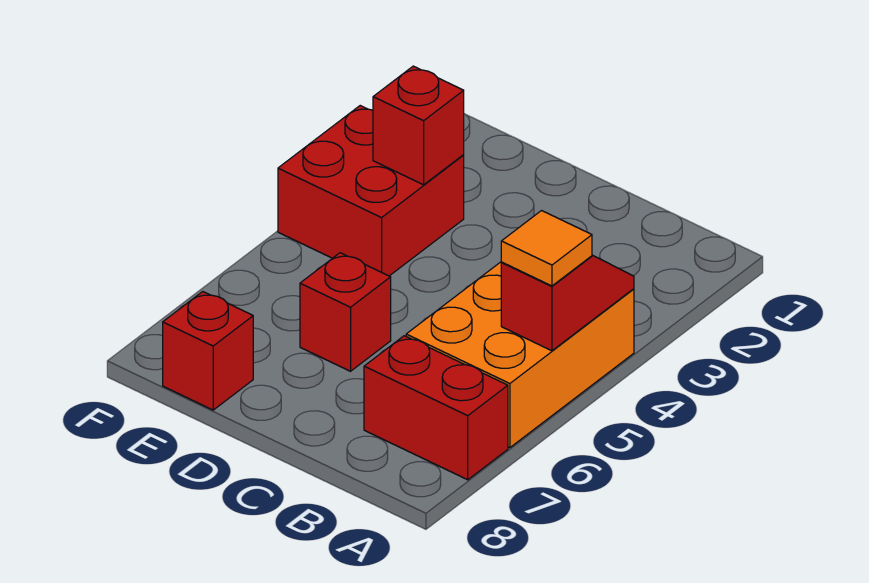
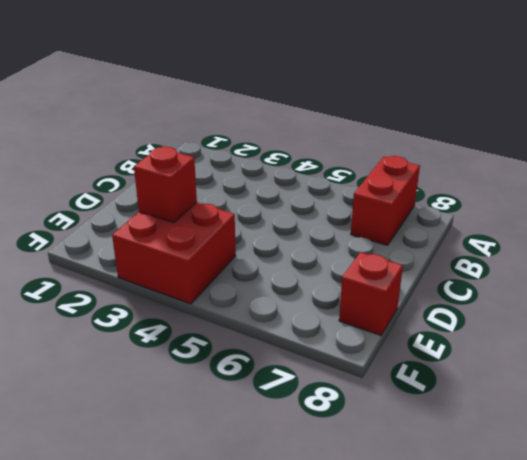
none -> orange brick A4:B6 level 1
none -> red brick D6 level 1

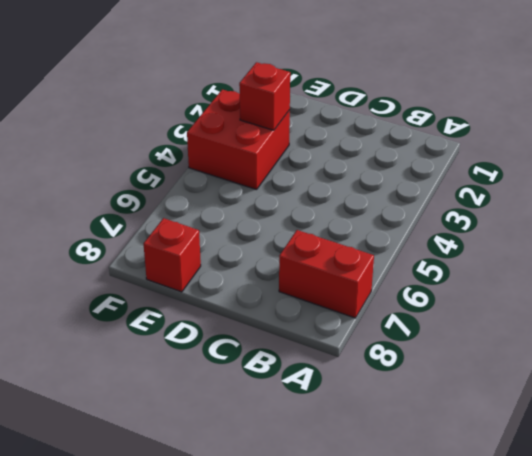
none -> orange brick A4:B6 level 1
none -> red brick D6 level 1

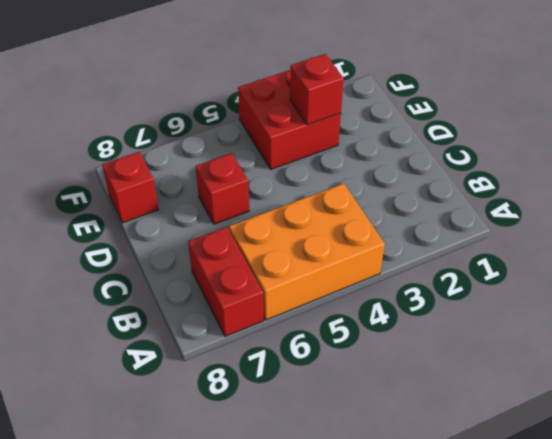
none -> red slope A4:A5 level 2 top 5
none -> orange tile A5 level 3

